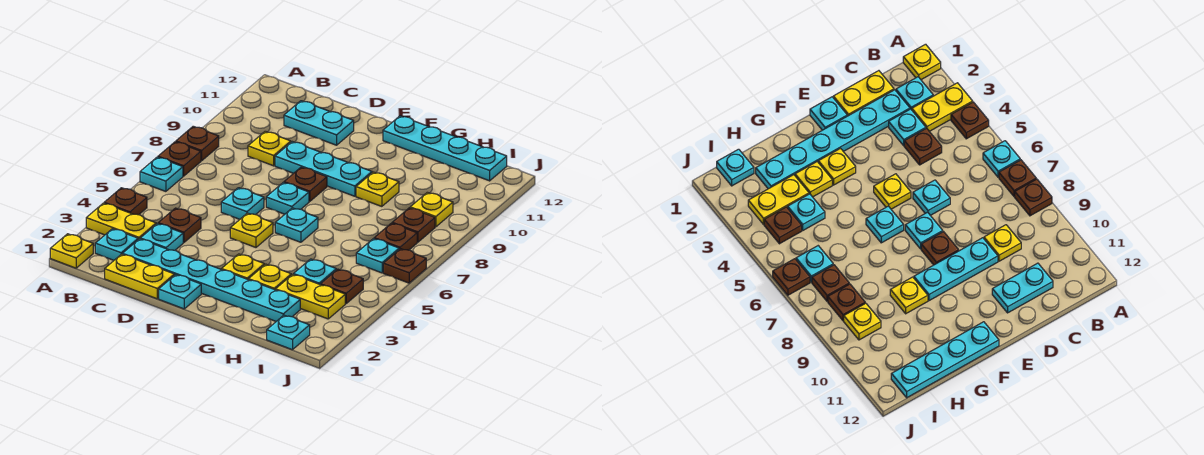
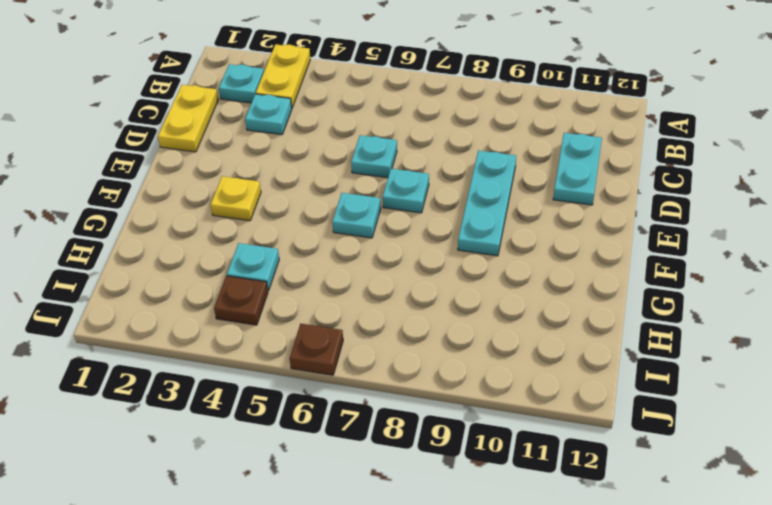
none -> yellow plate A1 level 1
none -> brown plate A4 level 1
none -> cyan plate A6 level 1
none -> brown plate A7 level 1

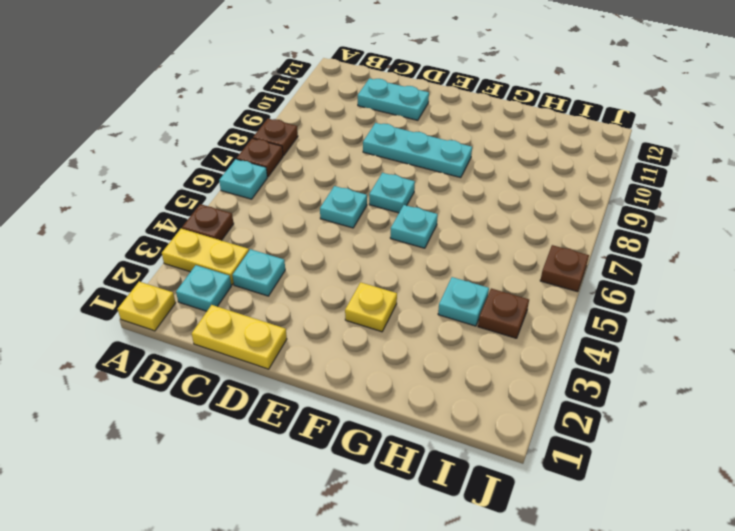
none -> cyan plate C2:H2 level 1
none -> brown plate C4 level 1
none -> yellow plate C9 level 1
none -> cyan plate E1 level 1

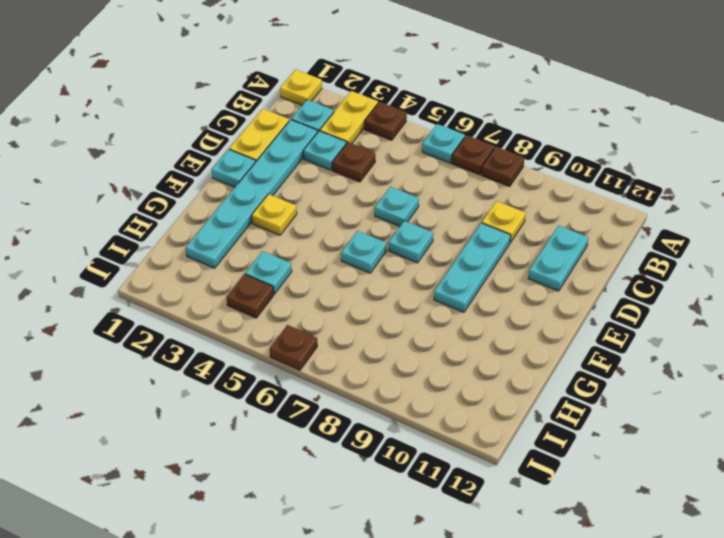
none -> yellow plate E5 level 1
none -> brown plate E8 level 1
none -> cyan plate F12:I12 level 1
none -> yellow plate G3 level 1

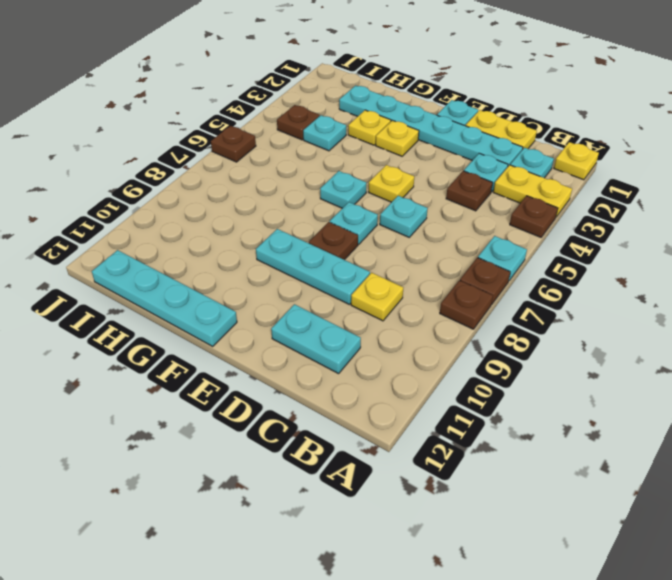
none -> yellow plate G9 level 1
none -> yellow plate H3:I3 level 1
none -> cyan plate I1 level 1
none -> cyan plate I6 level 1

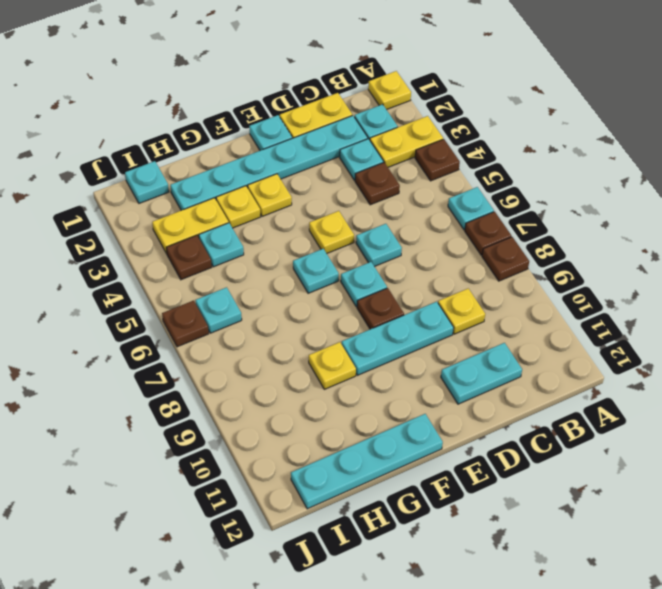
none -> brown plate I7 level 1
none -> brown plate I8 level 1
none -> yellow plate I9 level 1

